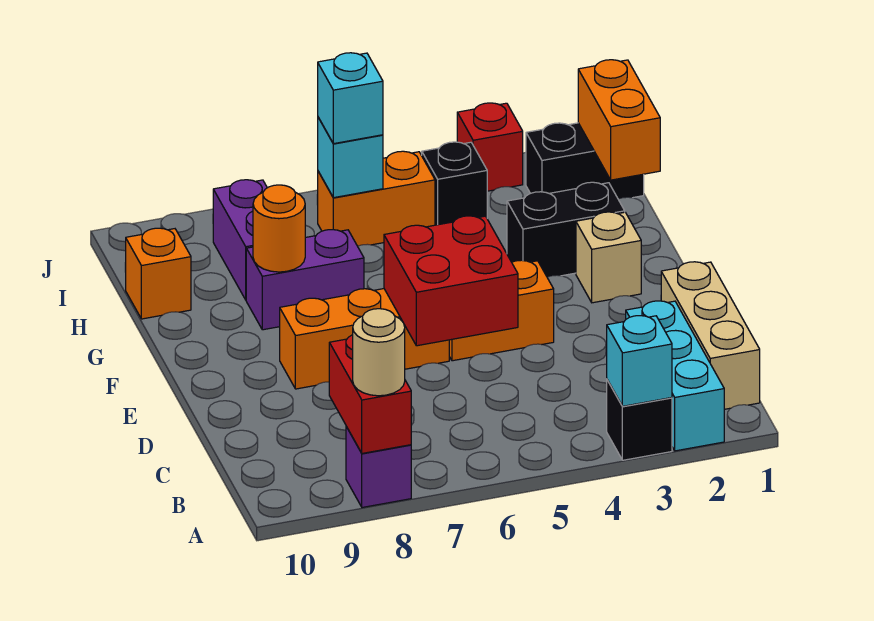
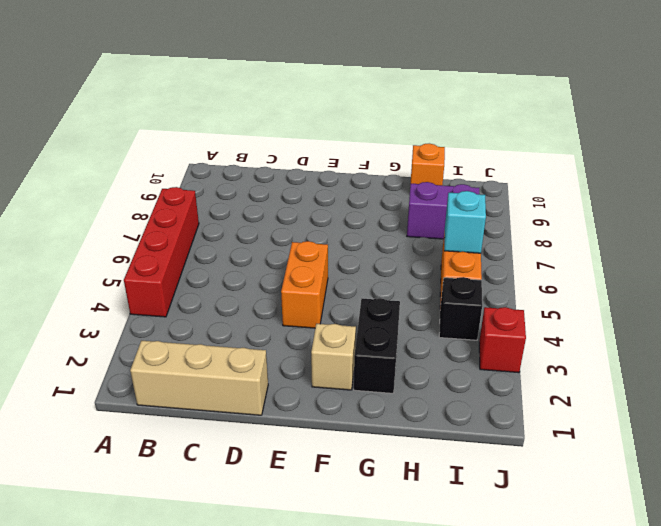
red brick A4:A7 level 1 -> none
none -> cyan brick A2:C2 level 1
none -> black brick A3 level 1
none -> purple brick A8 level 1

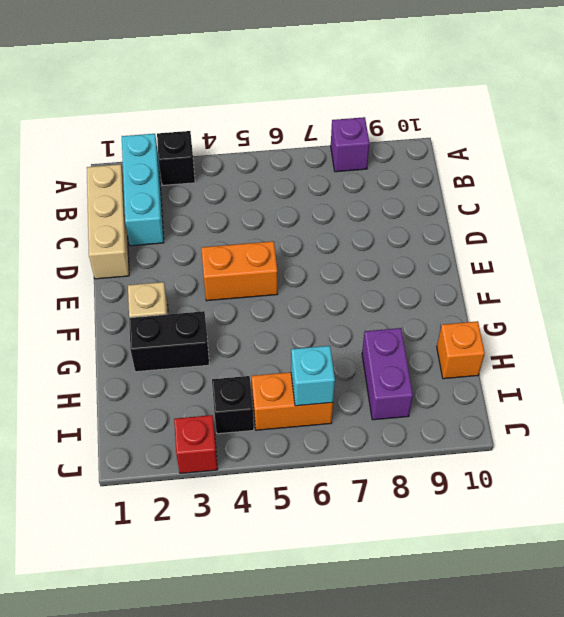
none -> orange brick E6:E8 level 1
none -> purple brick G7:G8 level 1
none -> black brick I1:I2 level 1

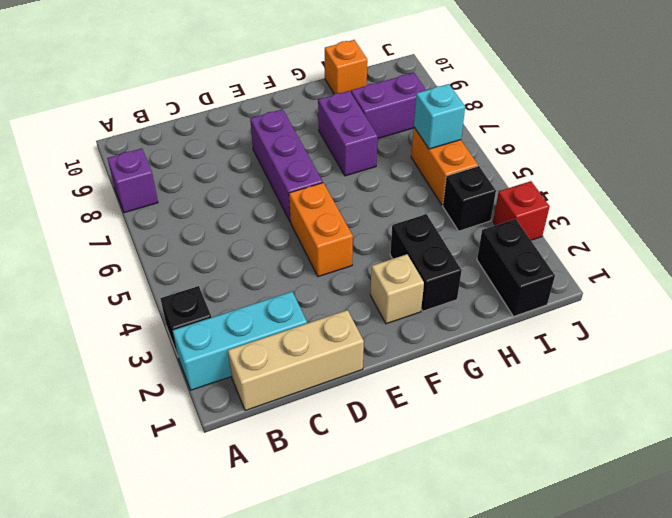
purple brick E6:E8 level 1 -> orange brick E6:E8 level 1
none -> cyan brick A3 level 2
none -> red brick A8:B8 level 2
none -> red brick D5:E6 level 2

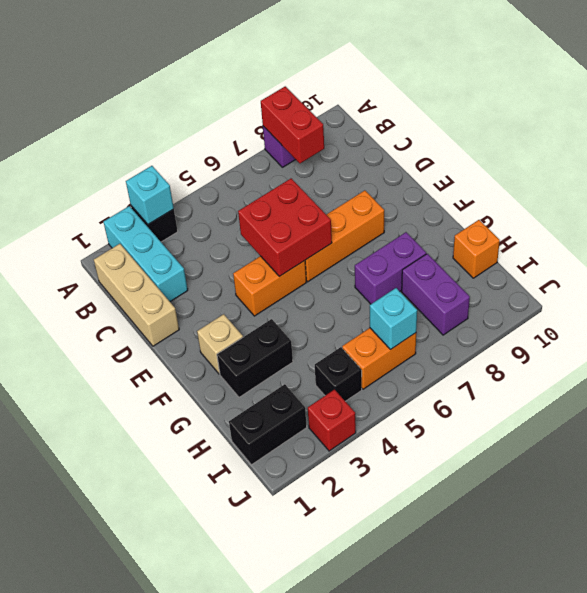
none -> orange round brick G8 level 2
none -> orange brick H1:I1 level 2
none -> tan round brick A8 level 3

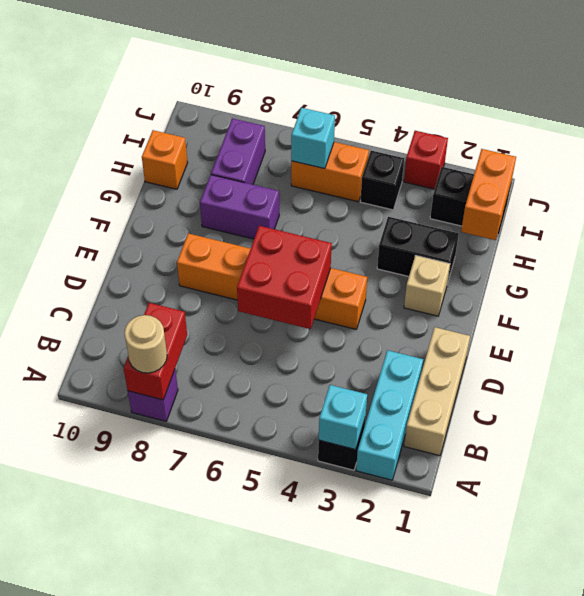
none -> orange round brick G8 level 2
none -> cyan brick I6 level 3

